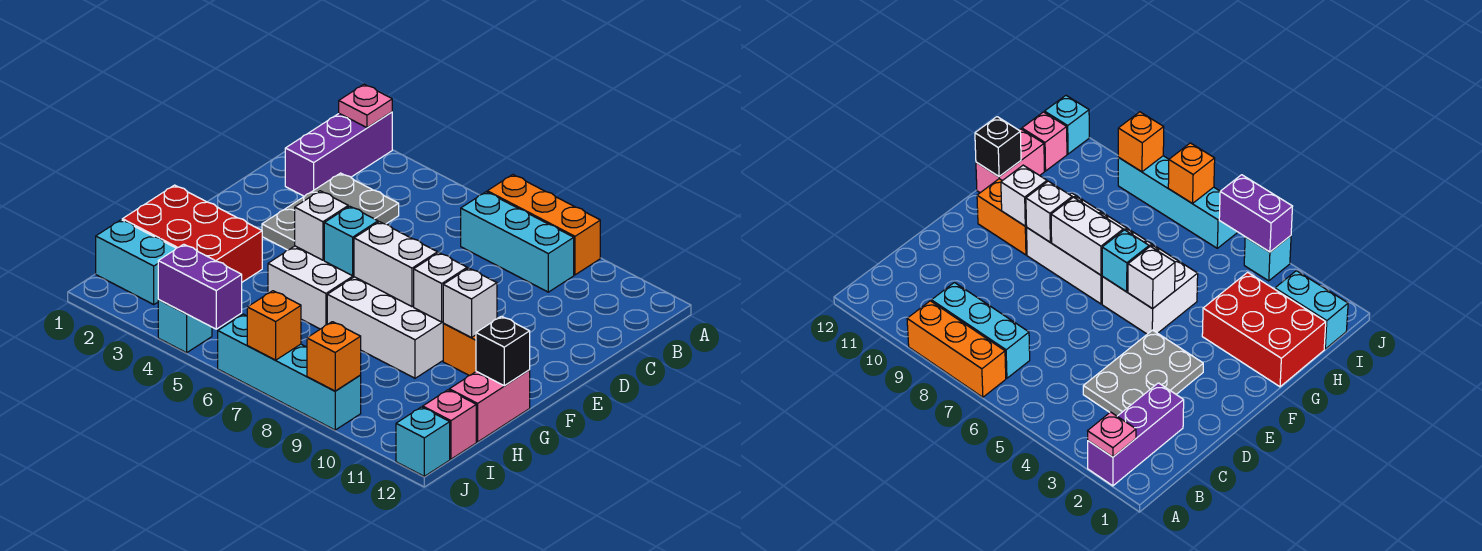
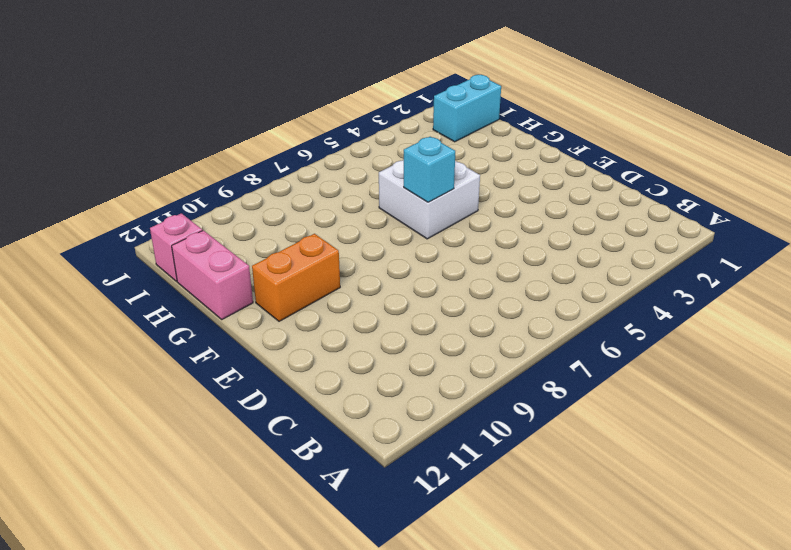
none -> purple brick A2:C2 level 1
none -> orange brick A7:A9 level 1
none -> cyan brick B7:B9 level 1

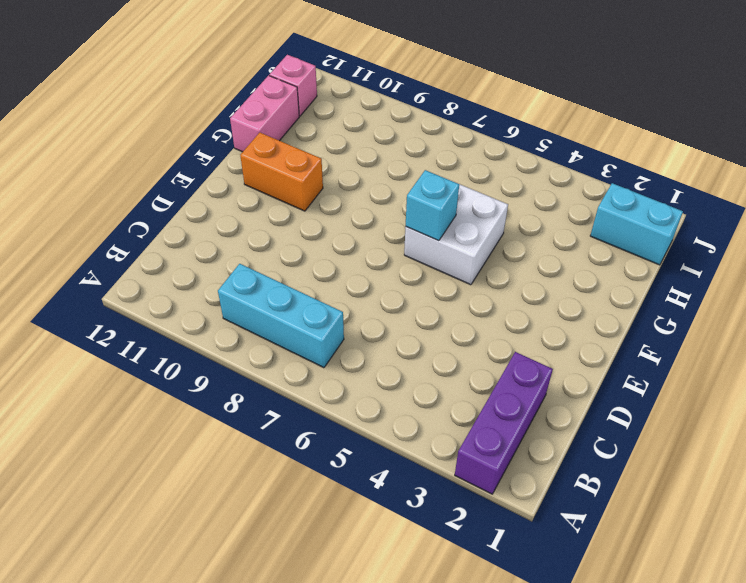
none -> orange brick A7:A9 level 1
none -> grey plate C3:E4 level 1
none -> white brick F7:G9 level 1

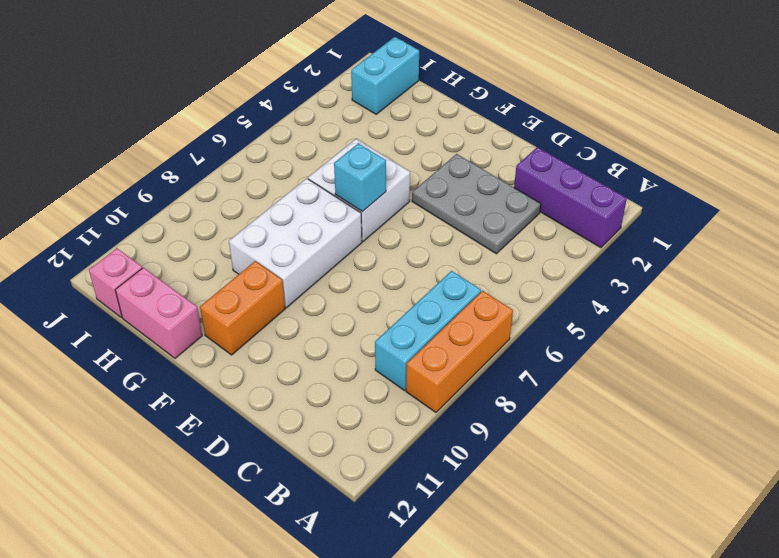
none -> red brick G1:H3 level 1
none -> cyan brick J4 level 1
none -> cyan brick J6:J9 level 1

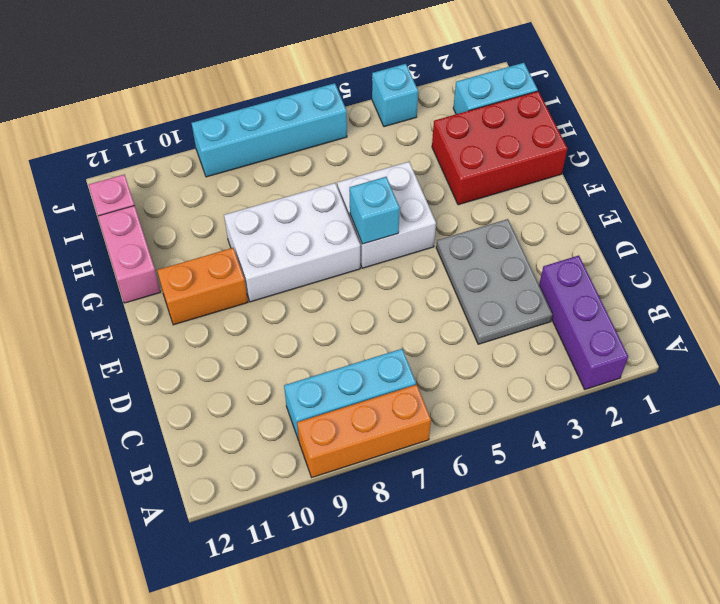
none -> cyan brick J12 level 1
none -> pink plate A2 level 2
none -> white brick F5 level 2

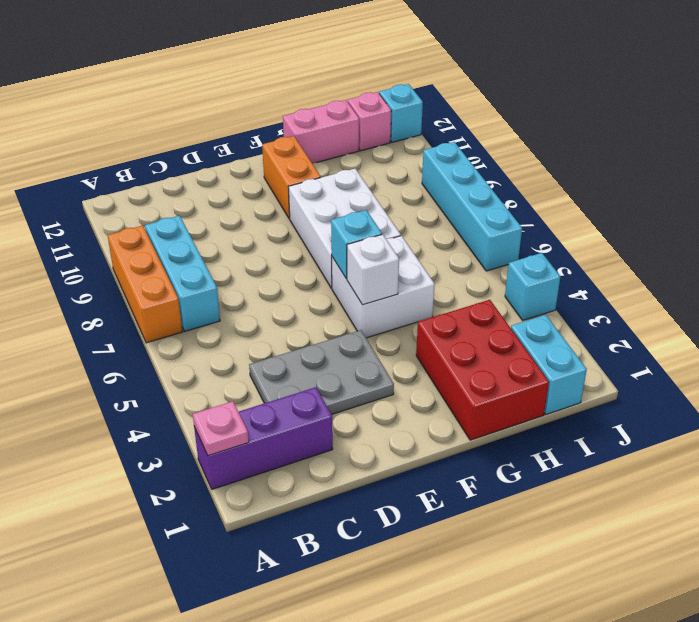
none -> white brick F7:F8 level 2
none -> white brick F9 level 2
none -> white brick F10 level 2

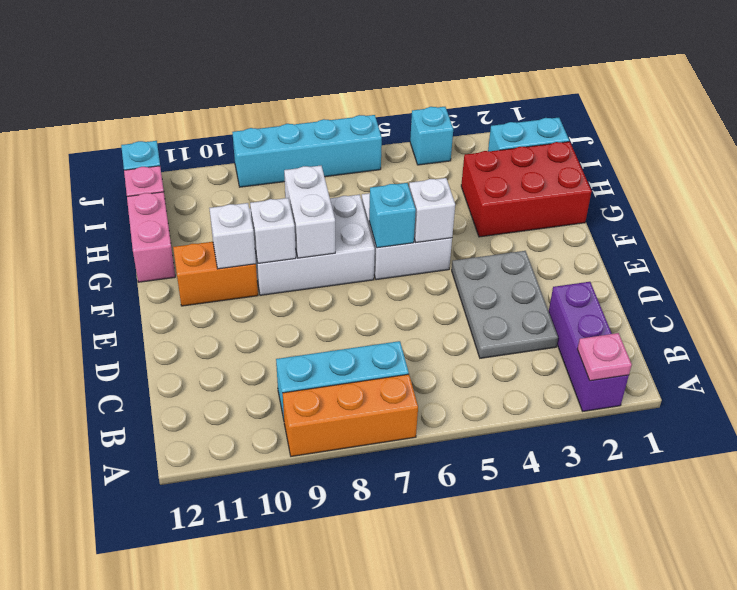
white brick F8:G8 level 2 -> white brick F7:F8 level 2
none -> black brick G12 level 2
none -> purple brick J4:J5 level 2
none -> orange brick J7 level 2

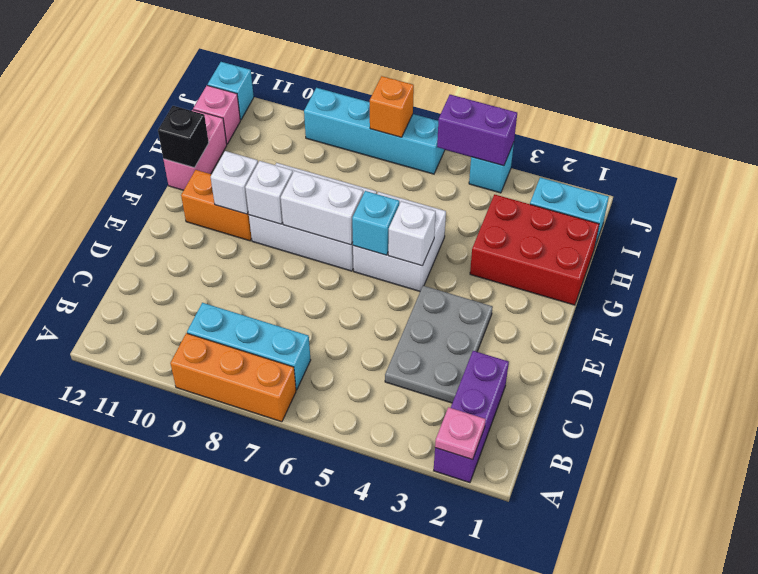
none -> orange brick J9 level 2

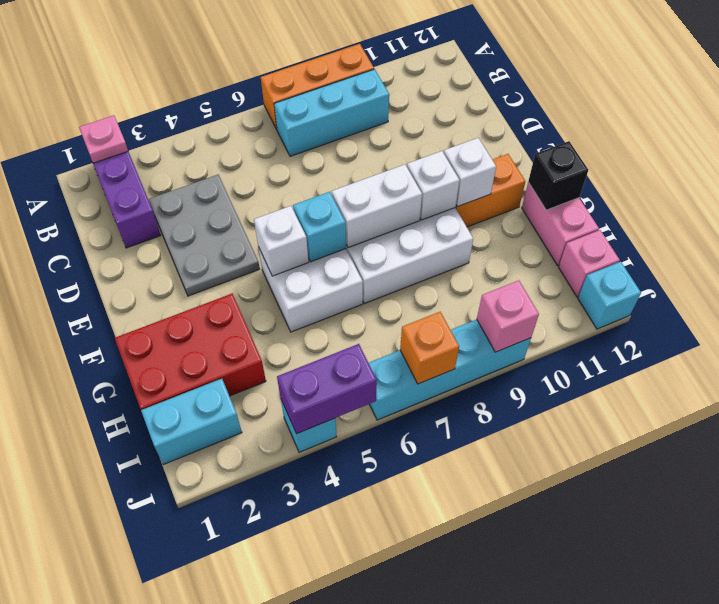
pink brick J9 level 2 -> orange brick J9 level 2

